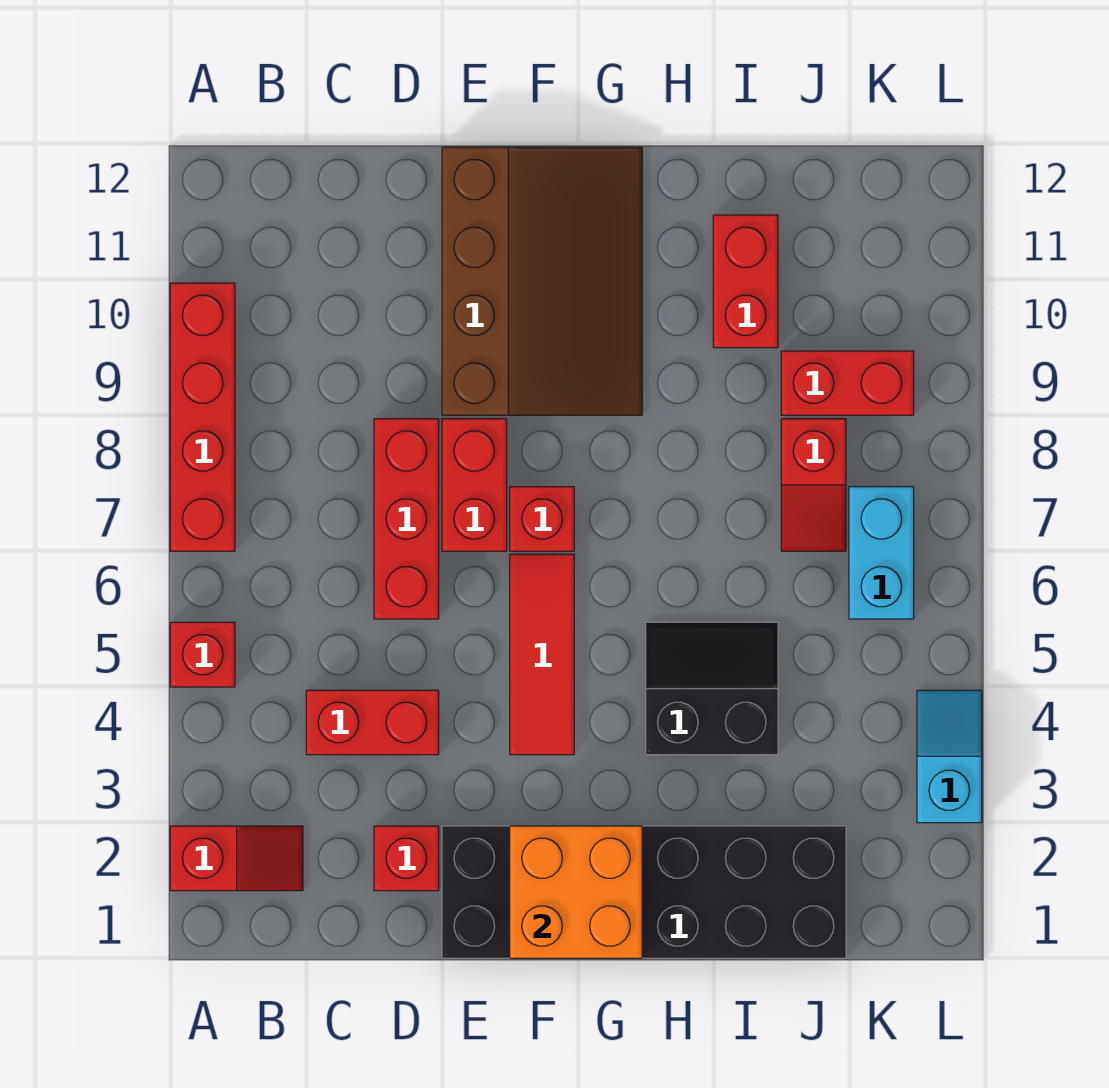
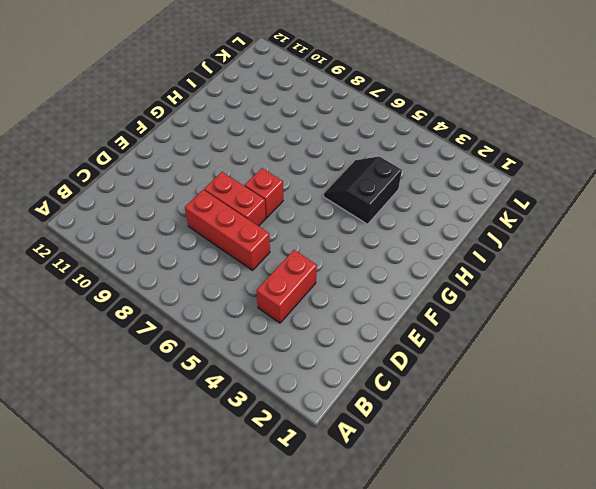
none -> red slope A2:B2 level 1 top A
none -> red brick A5 level 1
none -> red brick A7:A10 level 1

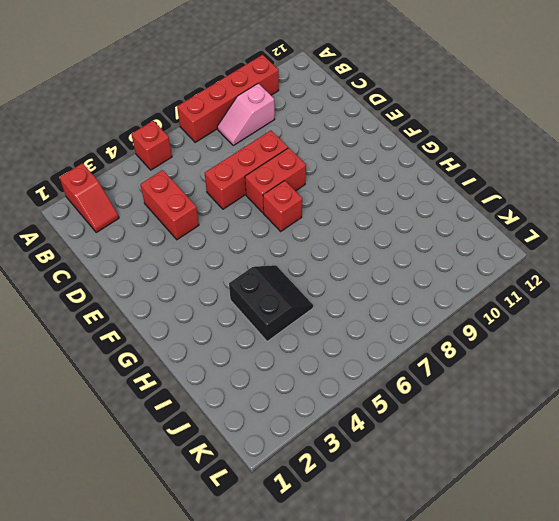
pink slope B8:B9 level 1 top 9 -> none
none -> red brick D2 level 1
none -> black brick E1:J2 level 1
none -> brown slope E9:G12 level 1 top E

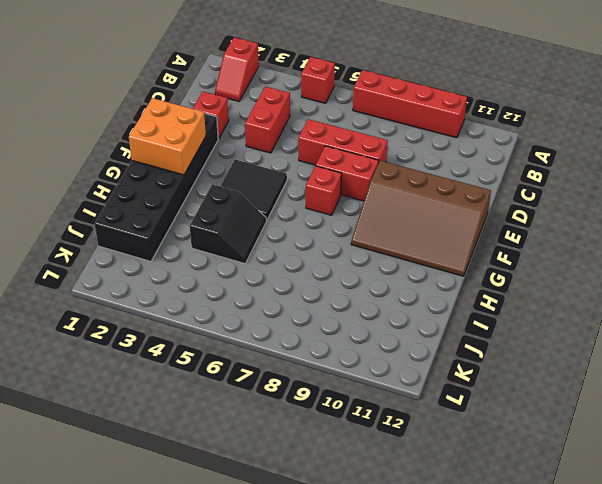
black tile F4:G5 level 1 -> red tile F4:F6 level 1
none -> red brick I10:I11 level 1
none -> red slope J7:J8 level 1 top 8
none -> red brick J9:K9 level 1

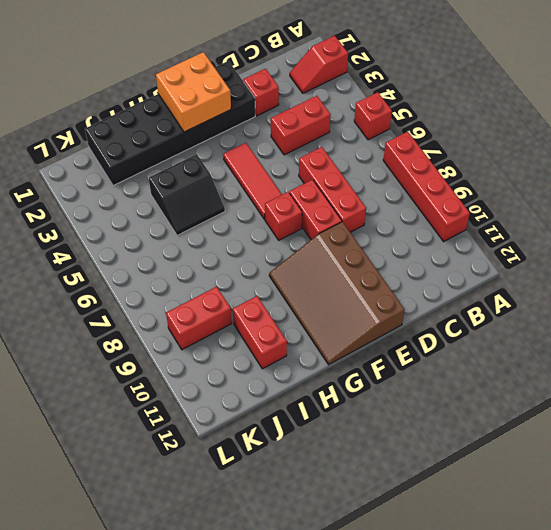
none -> red slope J7:J8 level 1 top 8
none -> cyan brick K6:K7 level 1
none -> cyan slope L3:L4 level 1 top 3

